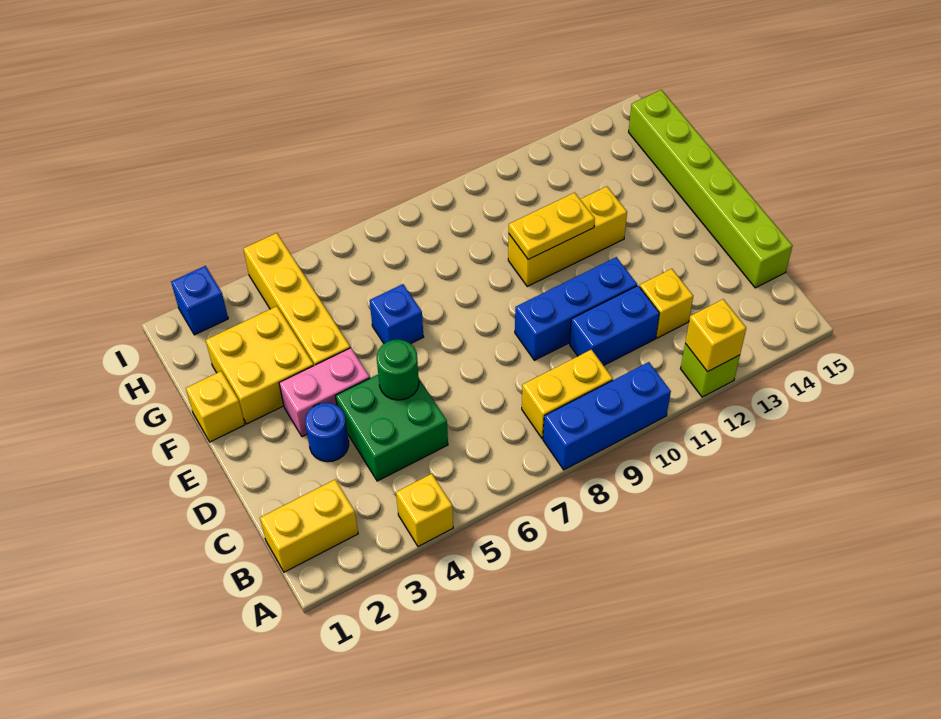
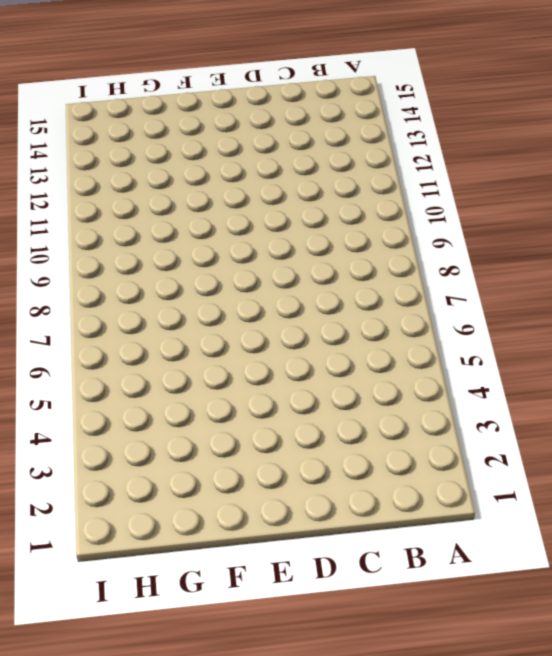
none -> yellow brick A4 level 1
none -> blue brick A8:A10 level 1
none -> lime brick A12 level 1

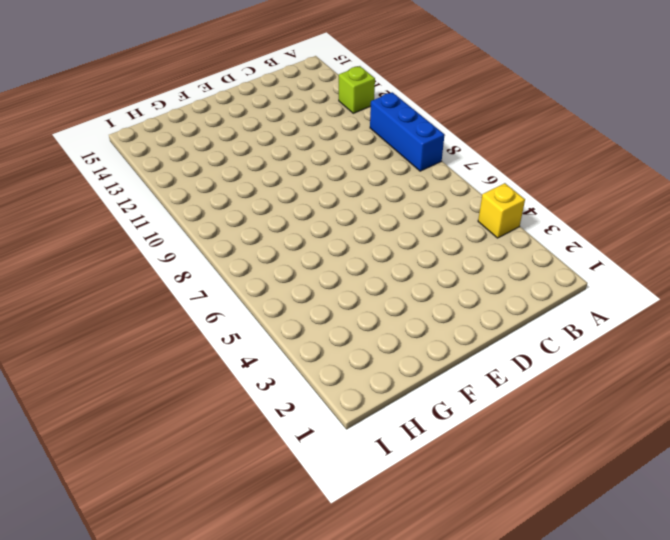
none -> yellow brick B1:B2 level 1
none -> yellow brick B8:B9 level 1
none -> green brick C4:D5 level 1

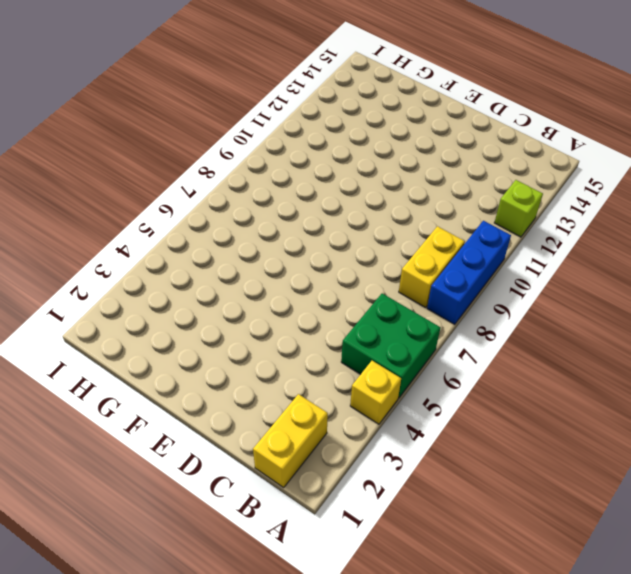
green brick A5:B6 level 1 -> green brick C4:D5 level 1
none -> blue brick C10:C11 level 1
none -> yellow brick C12 level 1
none -> lime brick C15:H15 level 1

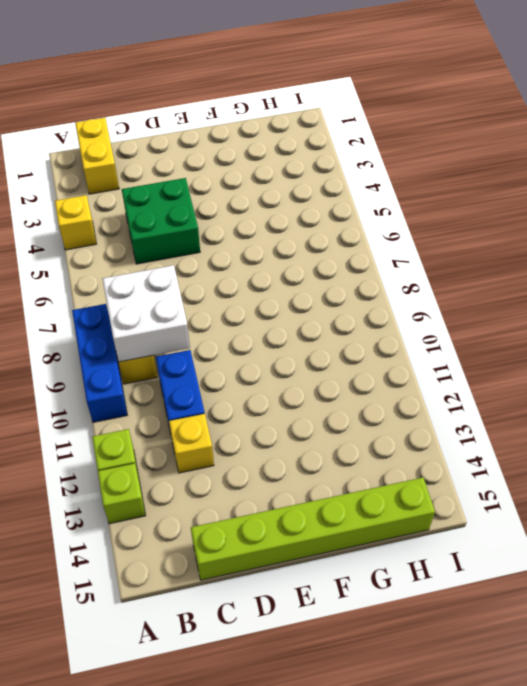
lime brick A13 level 1 -> none
white brick B8:C9 level 2 -> none
none -> blue round brick D3 level 1
none -> blue brick D9:D11 level 1
none -> pink brick E3:E4 level 1

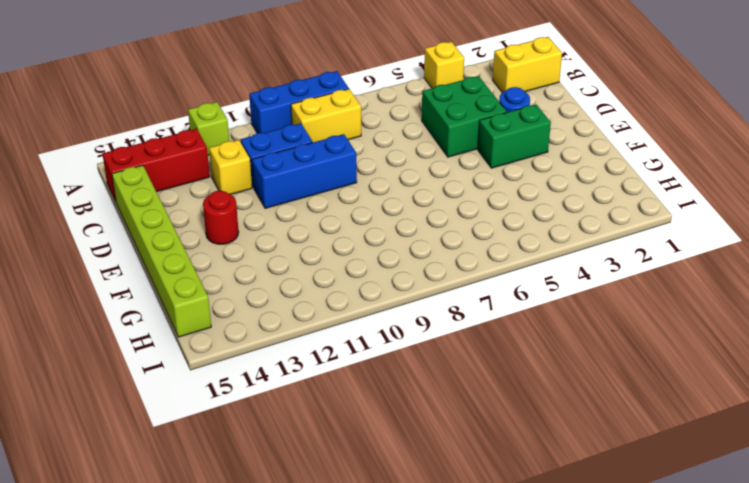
red brick B13:B15 level 1 -> none
green brick E3:E4 level 1 -> pink brick E3:E4 level 1
red round brick E13 level 1 -> none
none -> yellow brick F1 level 1
none -> yellow brick F2:G3 level 1
none -> yellow brick F4:I4 level 1

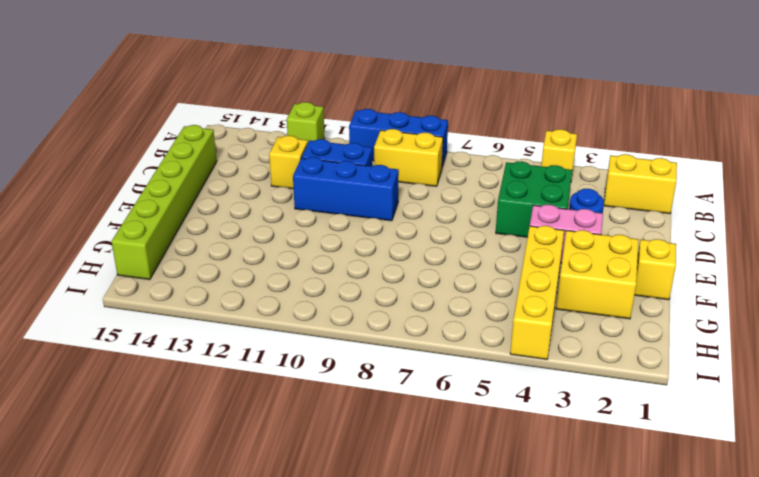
none -> blue brick F6 level 1
none -> yellow brick F10:F12 level 1
none -> blue brick I2 level 1

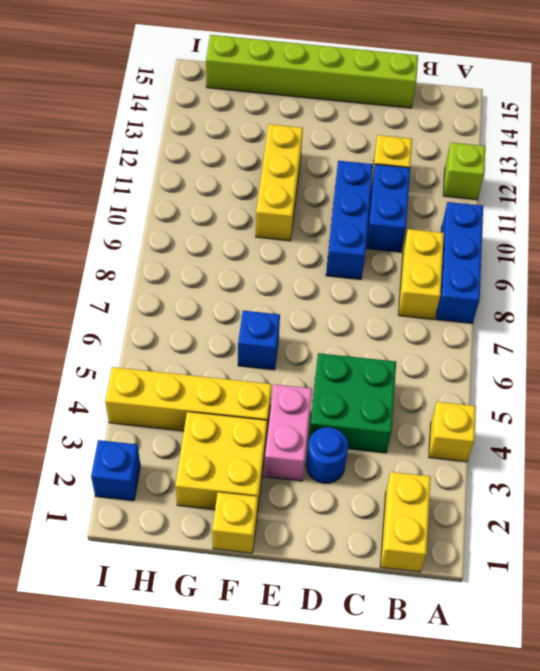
none -> yellow brick A12 level 2
none -> green round brick D5 level 2
none -> yellow plate F10:F11 level 2

